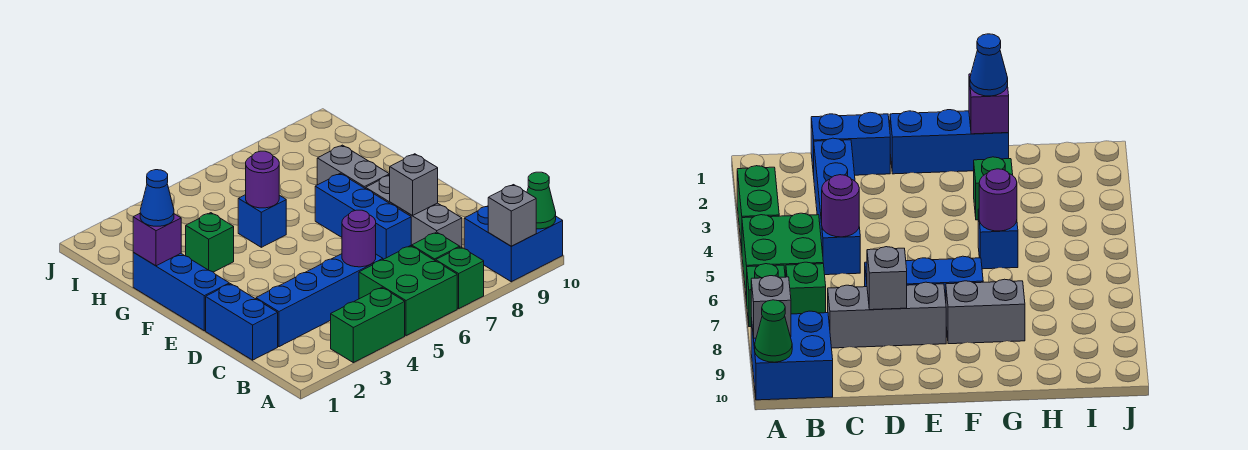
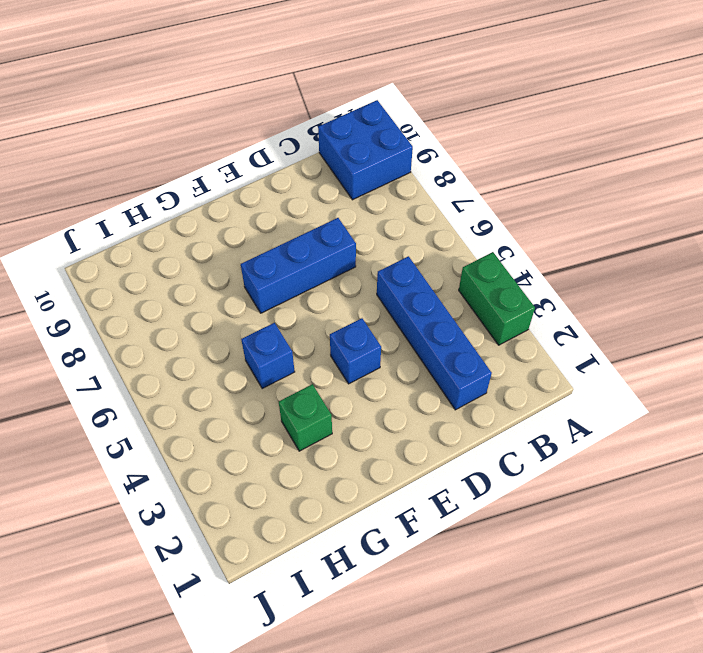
blue brick E4 level 1 -> none
none -> green brick A5:B6 level 1
none -> green brick A7 level 1
none -> green brick B7 level 1

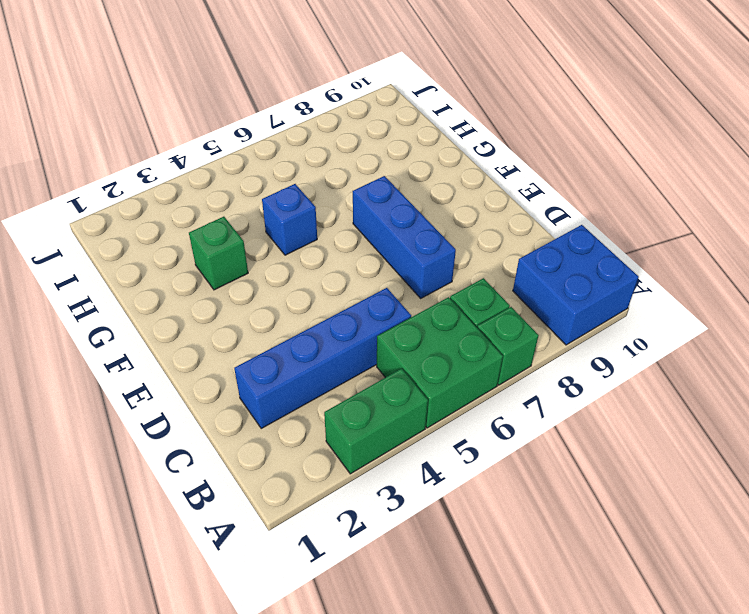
none -> blue brick C1:D1 level 1
none -> grey brick C8:E8 level 1
none -> blue brick E1:G1 level 1

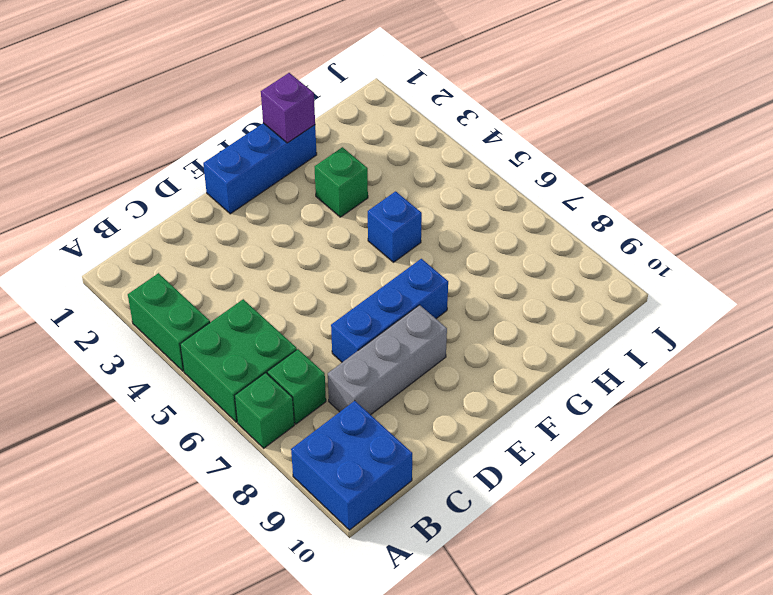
none -> blue brick C1:D1 level 1
none -> blue brick C2:C5 level 1
none -> grey brick F8:G8 level 1

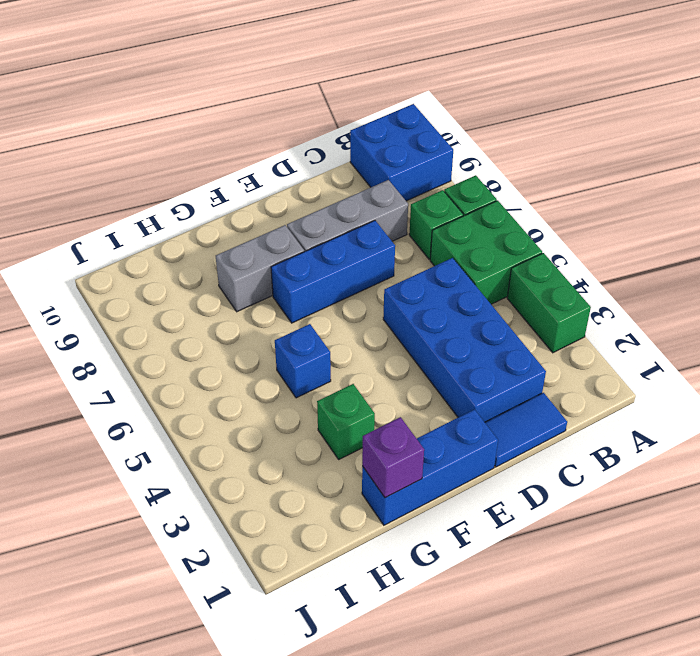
blue tile C1:D1 level 1 -> blue brick C1:D1 level 1
blue brick C2:D5 level 1 -> blue brick C2:C5 level 1
none -> grey brick A9 level 2
none -> green cone A10 level 2
none -> purple round brick C5 level 2

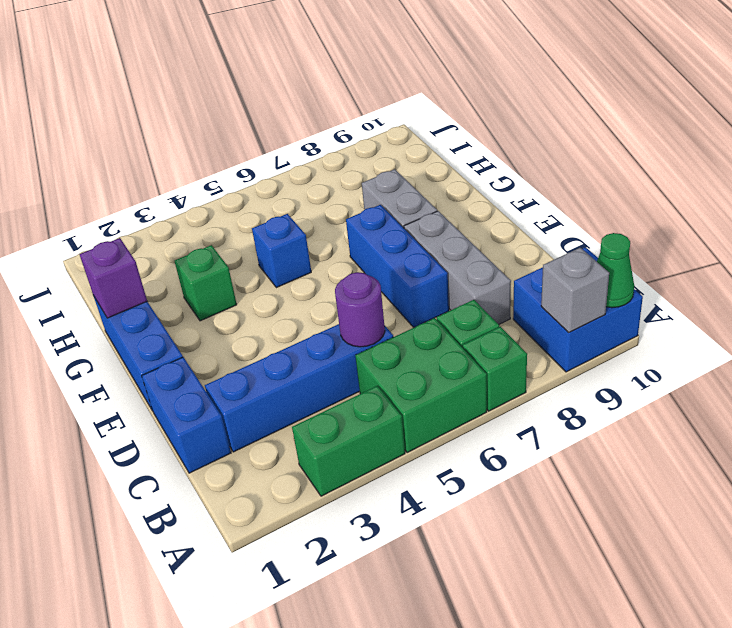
none -> grey brick D8 level 2
none -> purple round brick G5 level 2
none -> blue cone G1 level 3

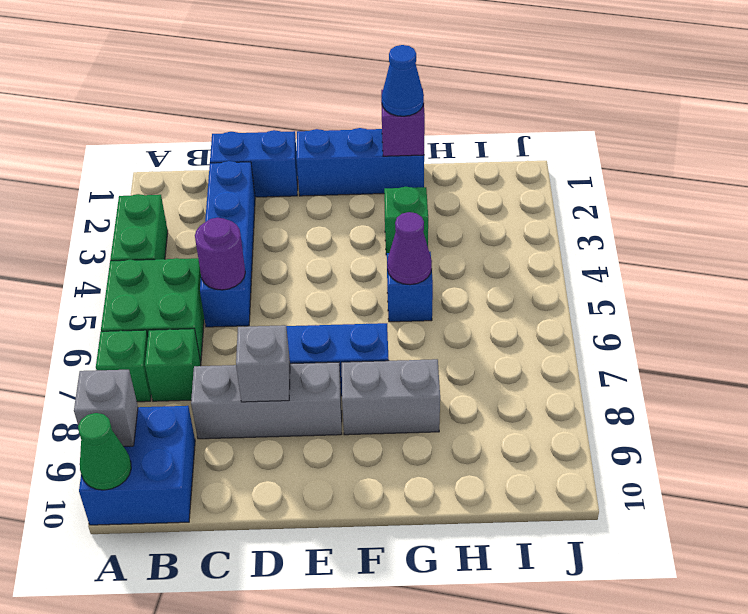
purple cone G5 level 2 -> purple round brick G5 level 2

